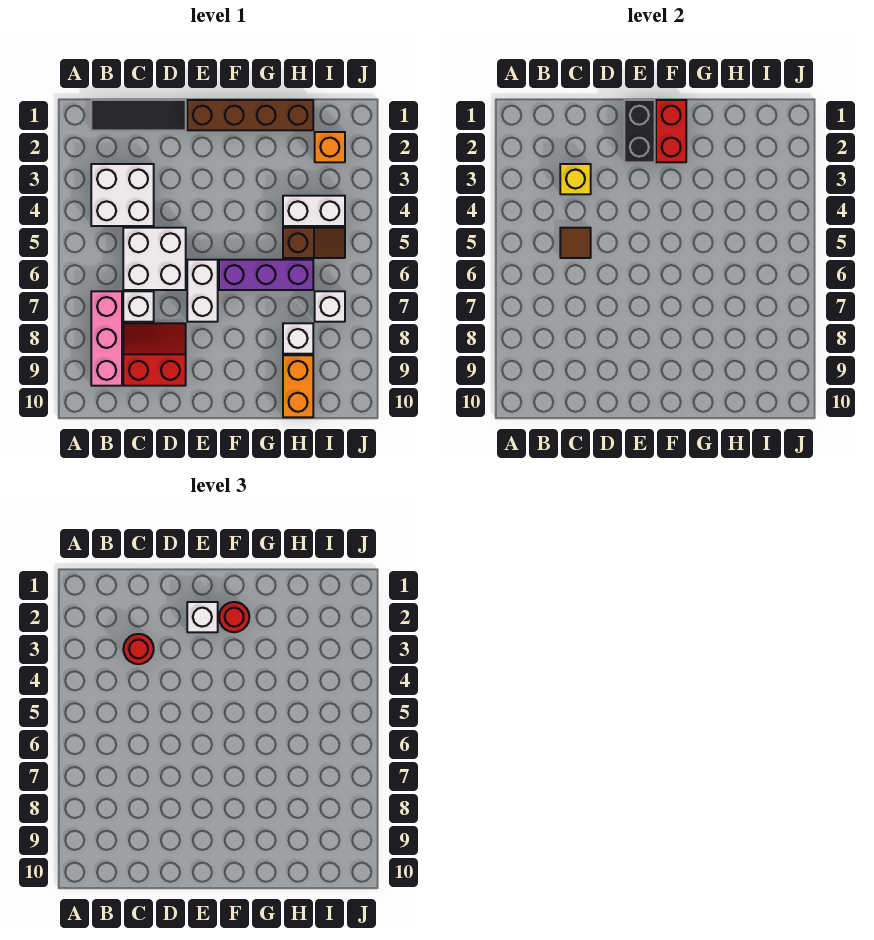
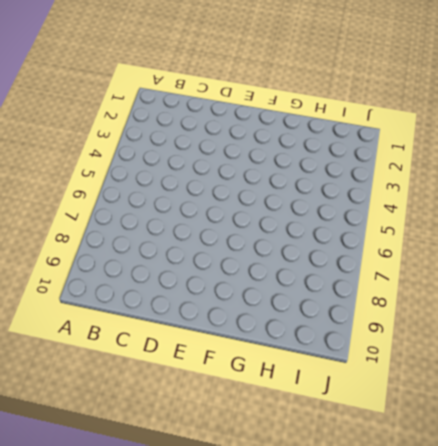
none -> black tile B1:D1 level 1
none -> white brick B3:C4 level 1
none -> pink brick B7:B9 level 1

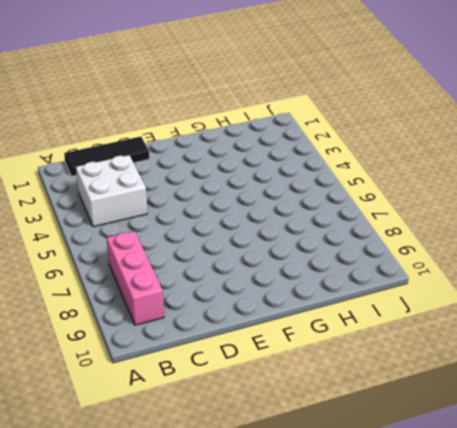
none -> white brick C5:D6 level 1
none -> white brick C7 level 1
none -> red slope C8:D9 level 1 top 9

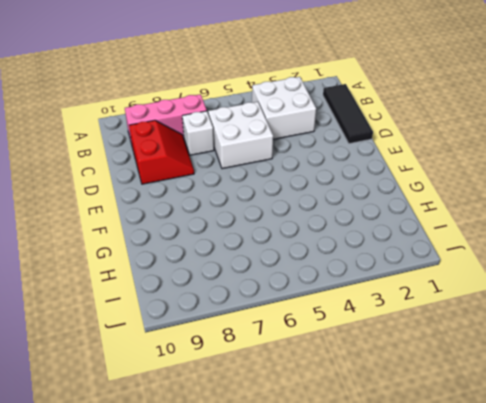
none -> brown brick E1:H1 level 1
none -> white brick E6:E7 level 1
none -> purple brick F6:H6 level 1

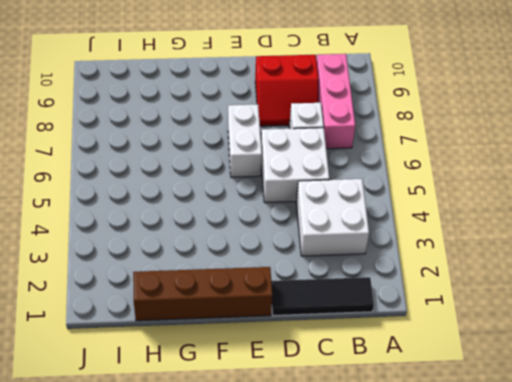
none -> purple brick F6:H6 level 1
none -> white brick H4:I4 level 1
none -> brown slope H5:I5 level 1 top H

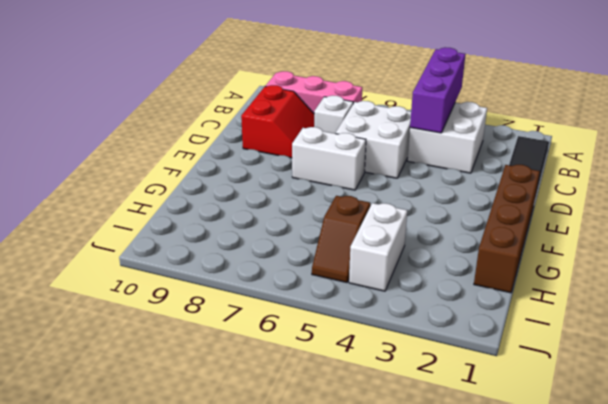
purple brick A4:C4 level 2 -> purple brick F6:H6 level 1
none -> white brick H8 level 1
none -> orange brick H9:H10 level 1
none -> orange brick I2 level 1

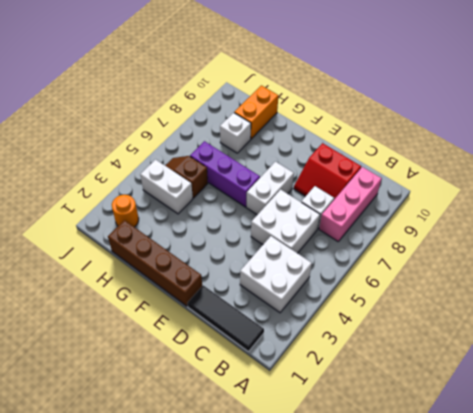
orange round brick I2 level 1 -> orange brick I2 level 1
none -> white brick I7 level 1
none -> yellow brick C3 level 2
none -> brown tile C5 level 2

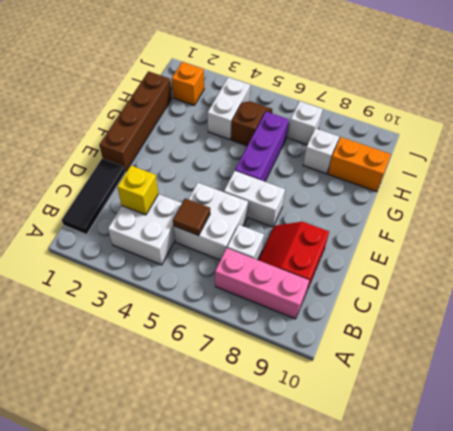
none -> black brick E1:E2 level 2
none -> red brick F1:F2 level 2
none -> red round brick C3 level 3

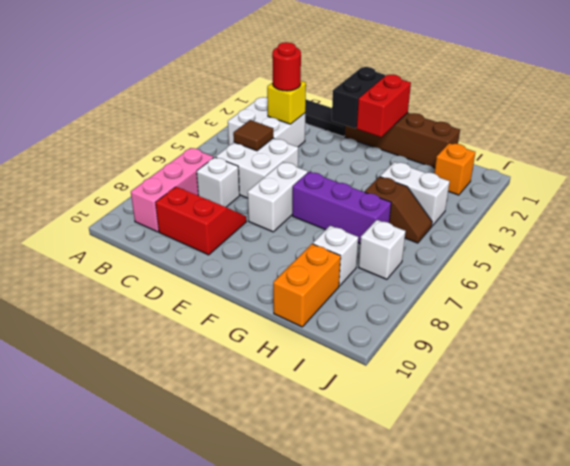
none -> white brick E2 level 3
none -> red round brick F2 level 3

